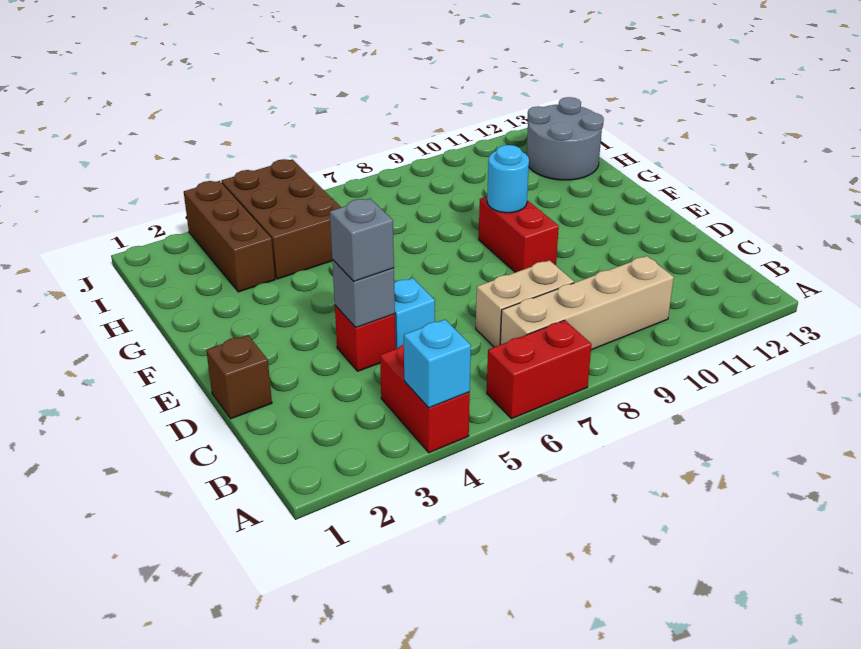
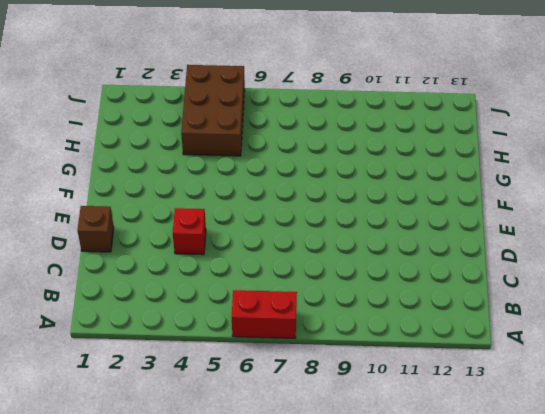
none -> red brick A4:B4 level 1
none -> tan brick B7:B10 level 1
none -> tan brick C7:C8 level 1

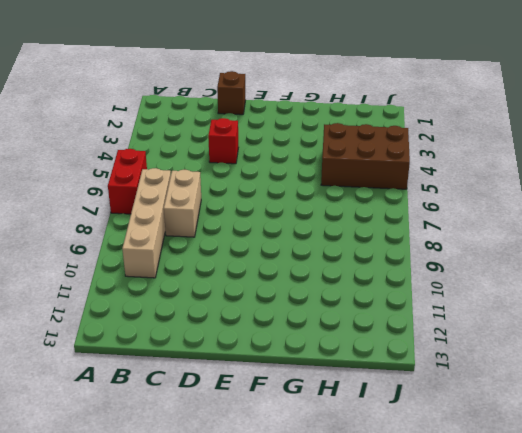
none -> red brick A4:B4 level 1
none -> cyan brick D5 level 1
none -> red brick E9:F9 level 1

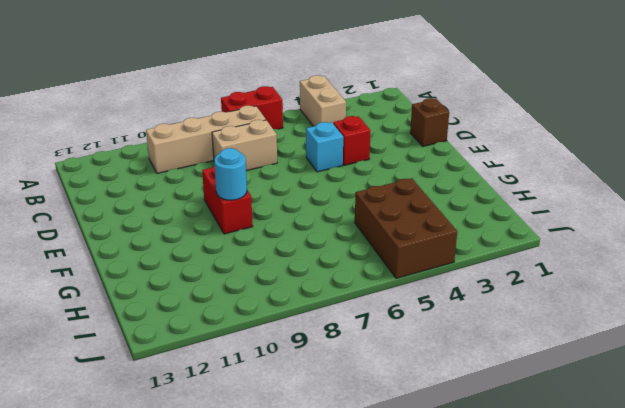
tan brick A4:B4 level 1 -> red brick A4:B4 level 1
none -> brown brick H3:J3 level 1
none -> grey round brick H12:I13 level 1
none -> cyan brick A4 level 2

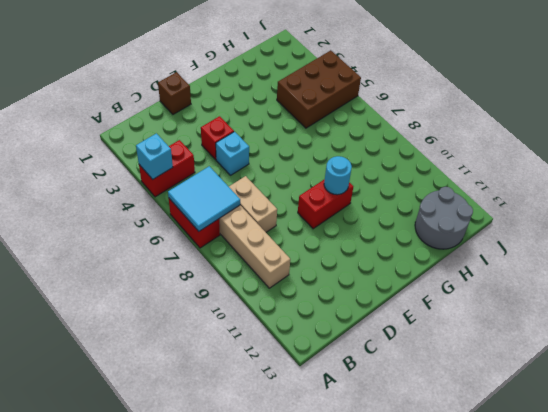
cyan tile A6:B7 level 2 -> none
none -> brown brick H3:J3 level 1
none -> grey brick D4 level 2
none -> grey brick D4 level 3

